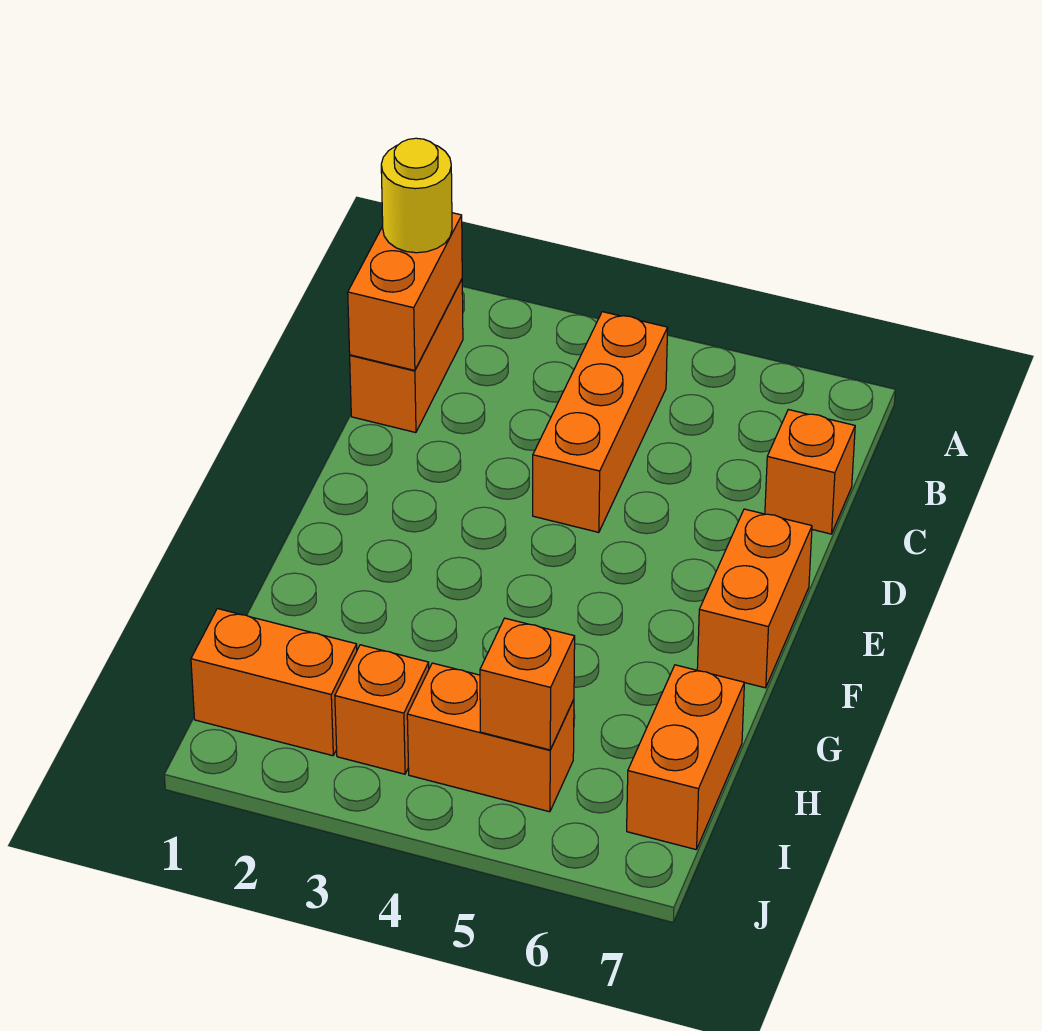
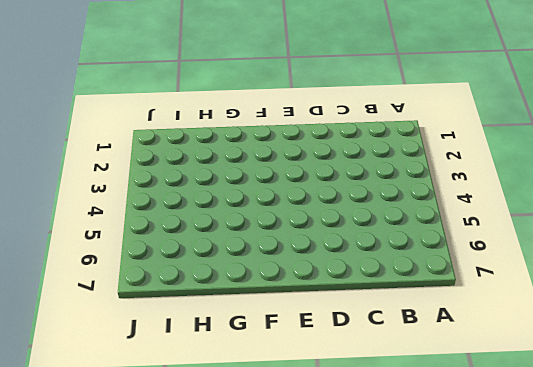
none -> orange brick B1:C1 level 1
none -> orange brick B4:D4 level 1

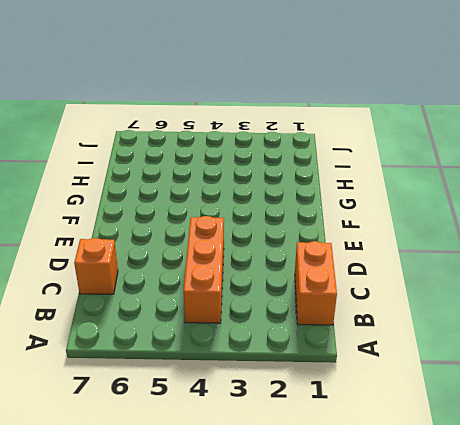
none -> orange brick E7:F7 level 1
none -> orange brick H7:I7 level 1

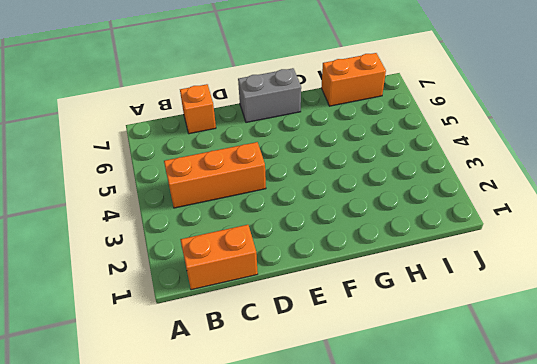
grey brick E7:F7 level 1 -> orange brick E7:F7 level 1
none -> orange brick I1:I2 level 1
none -> orange brick I3 level 1

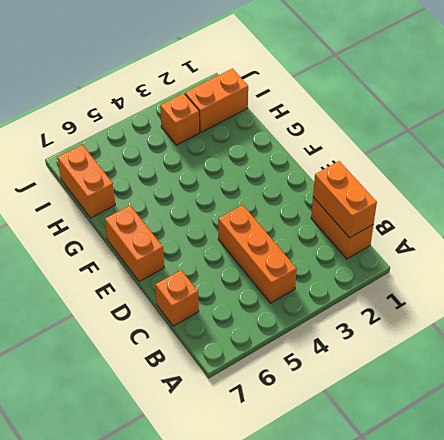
none -> orange brick I4:I5 level 1
none -> orange brick I5 level 2

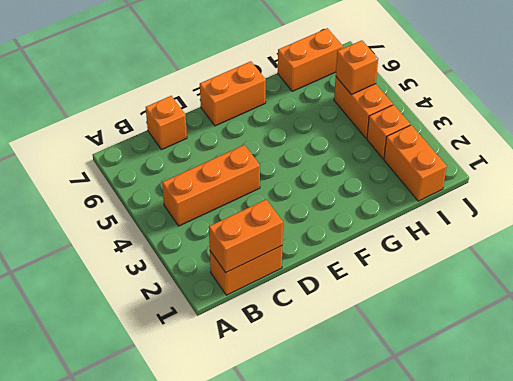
none -> yellow round brick B1 level 3

